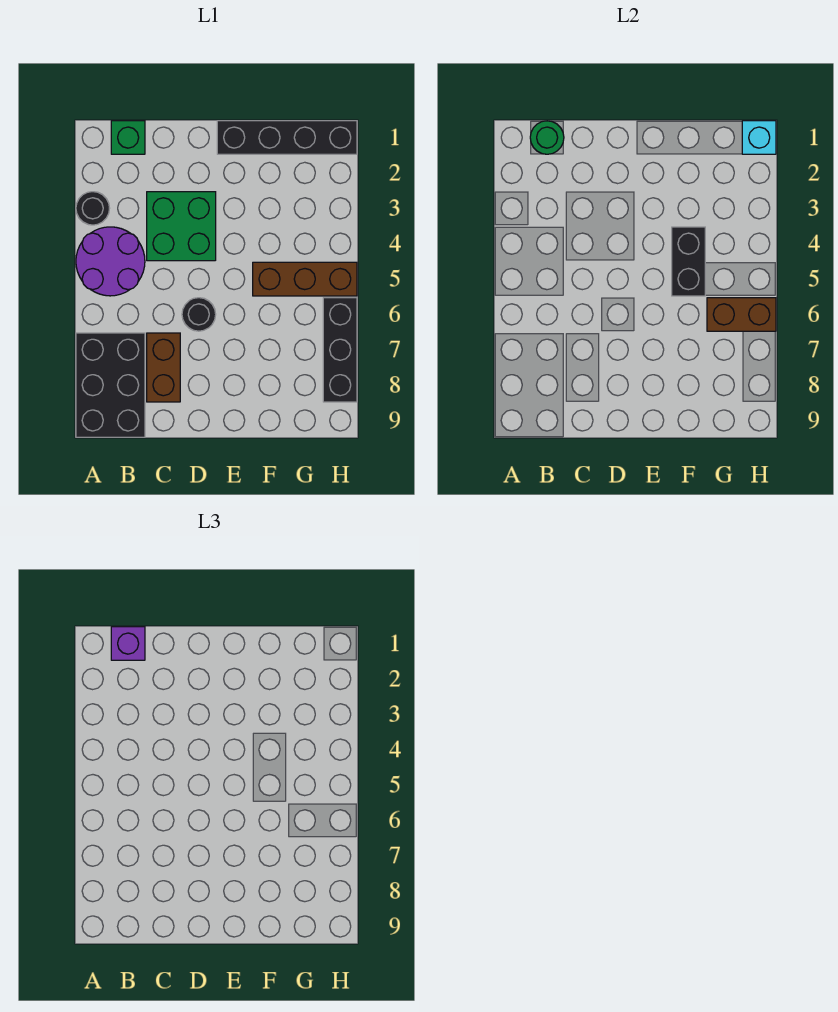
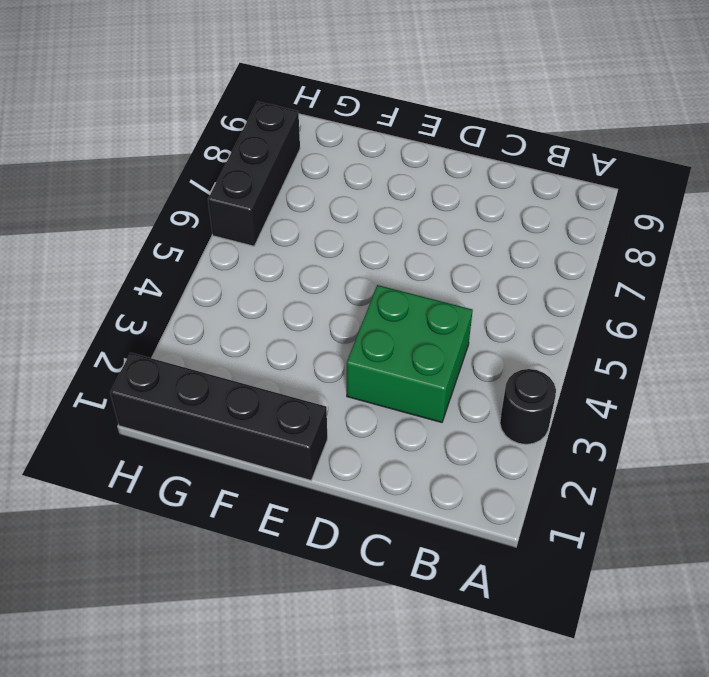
none -> purple round brick A4:B5 level 1
none -> black brick A7:B9 level 1
none -> green brick B1 level 1

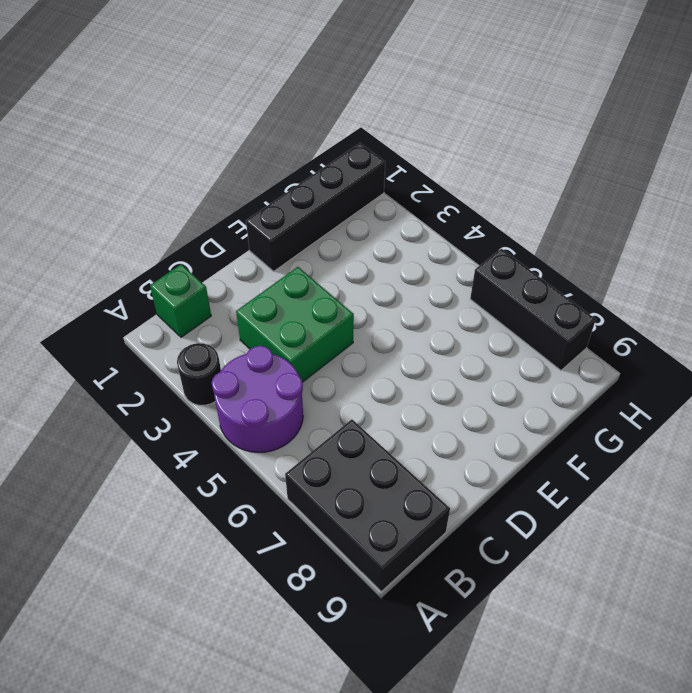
none -> brown brick C7:C8 level 1
none -> black round brick D6 level 1
none -> brown brick F5:H5 level 1

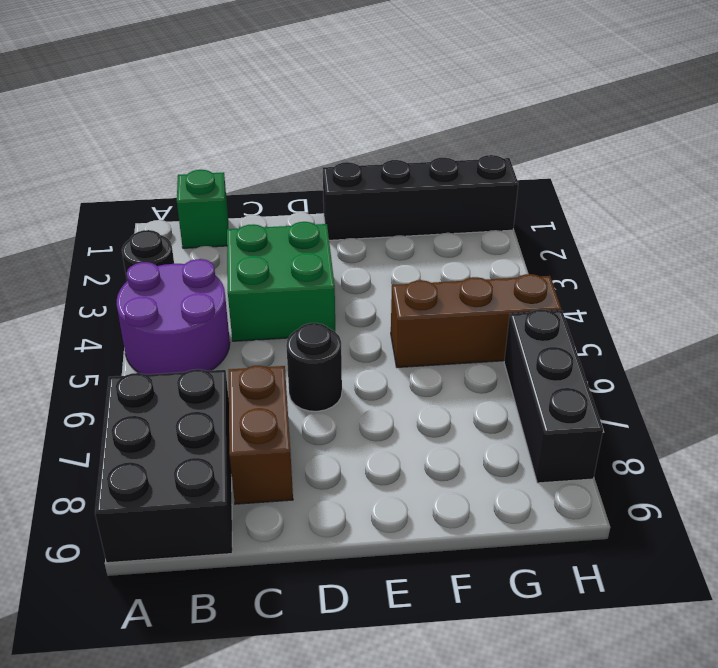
none -> green round brick B1 level 2
none -> black brick F4:F5 level 2
none -> brown brick G6:H6 level 2

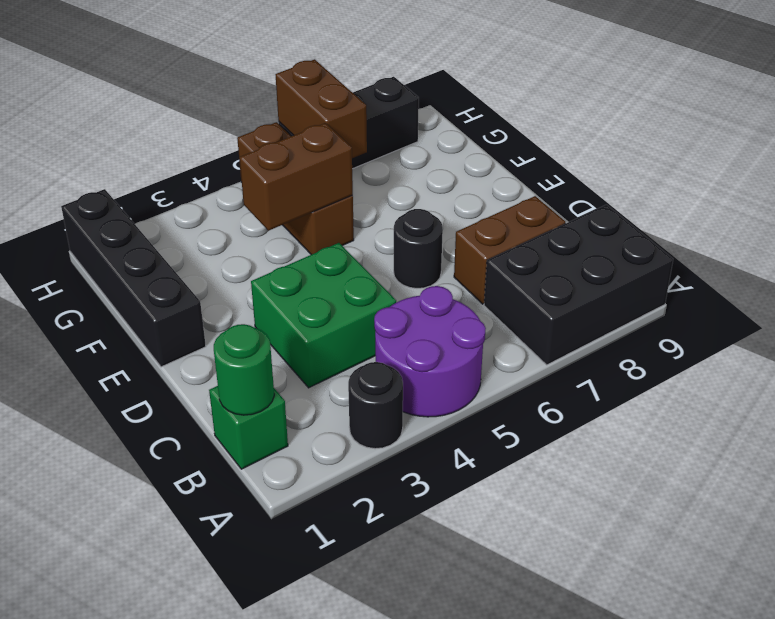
brown brick F4:F5 level 2 -> black brick F4:F5 level 2
none -> cyan brick H1 level 2
none -> purple brick B1 level 3

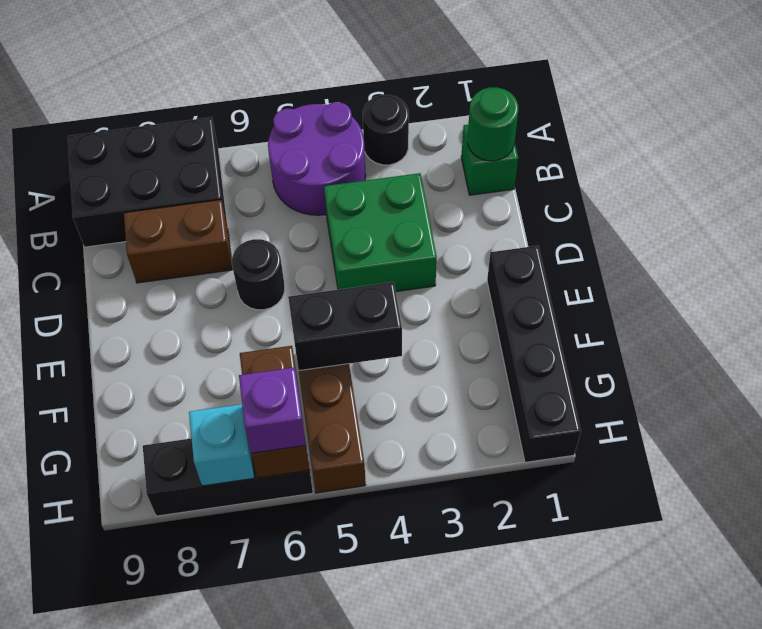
purple brick H6 level 3 -> purple brick B1 level 3
cyan brick H7 level 2 -> cyan brick H1 level 2

